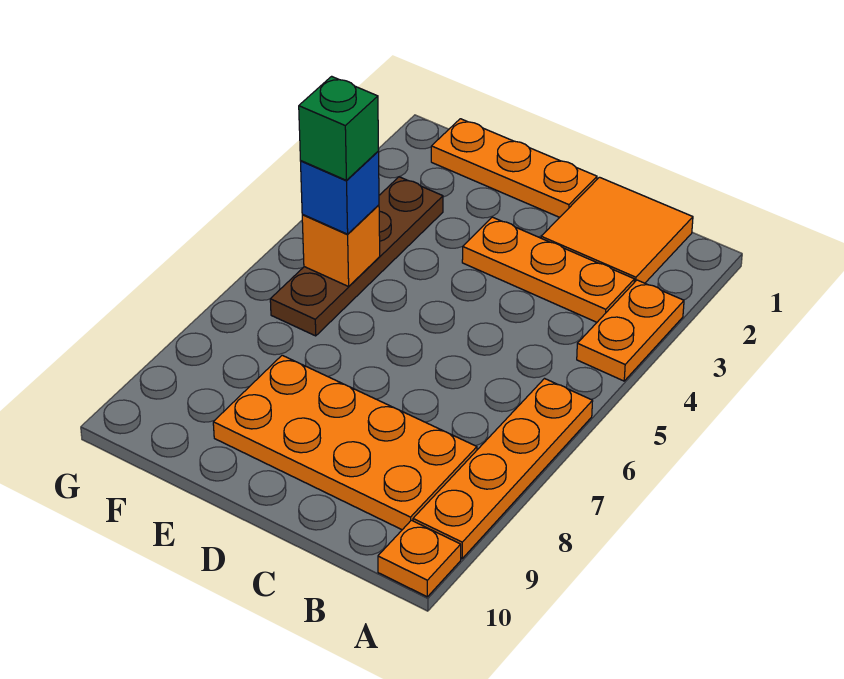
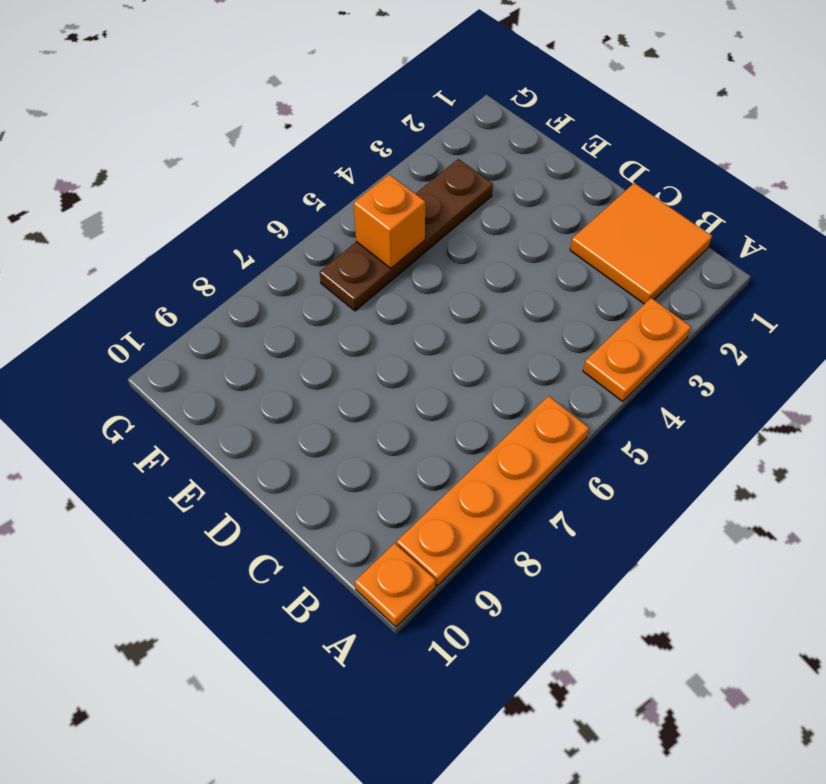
none -> orange plate B3:D3 level 1
none -> orange plate B8:E9 level 1

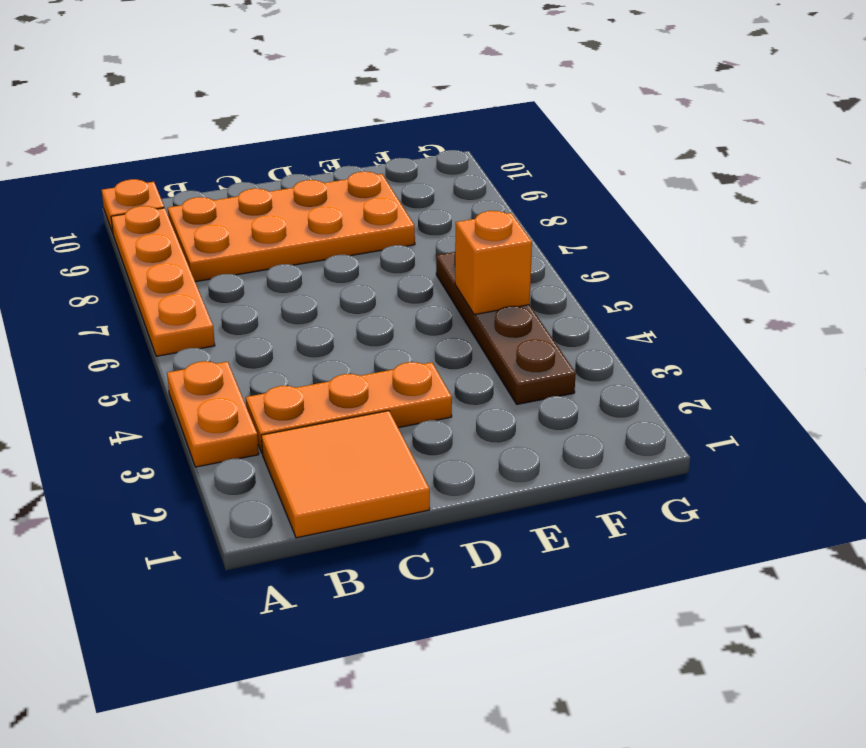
none -> orange plate D1:F1 level 1
none -> blue brick F5 level 3

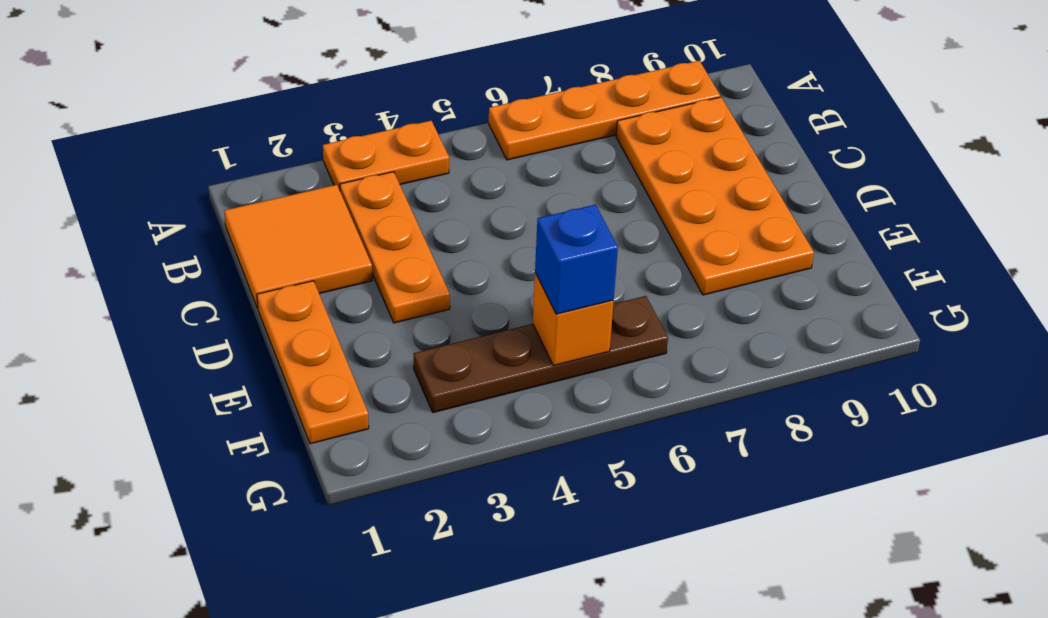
none -> orange plate A10 level 1
none -> green brick F5 level 4

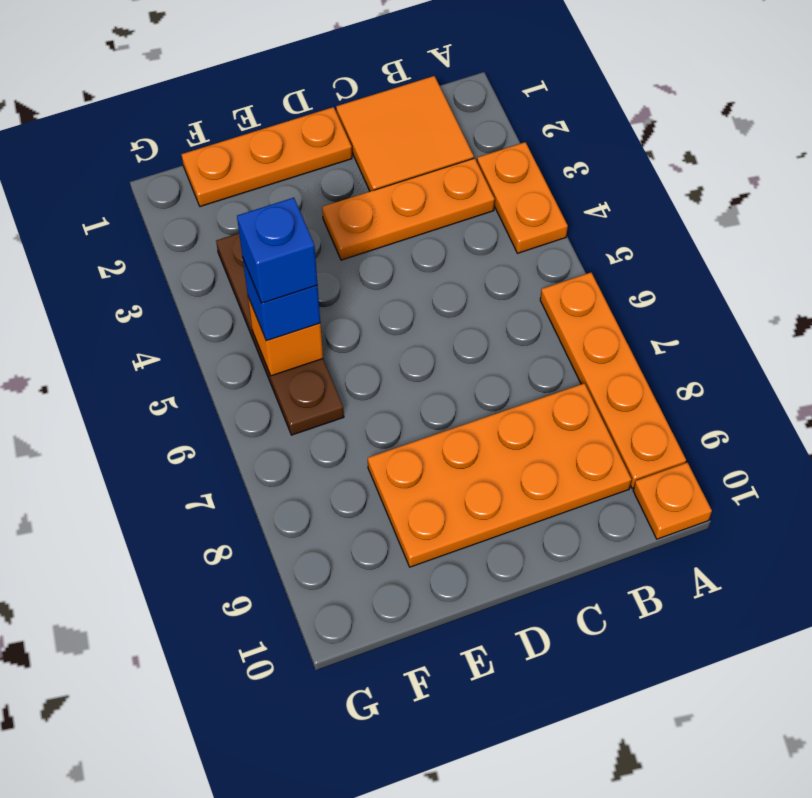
blue brick F5 level 4 -> green brick F5 level 4

